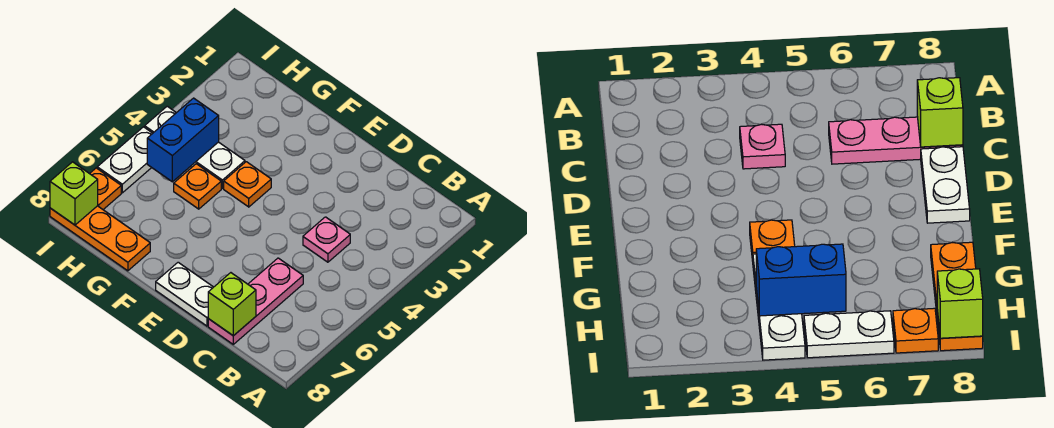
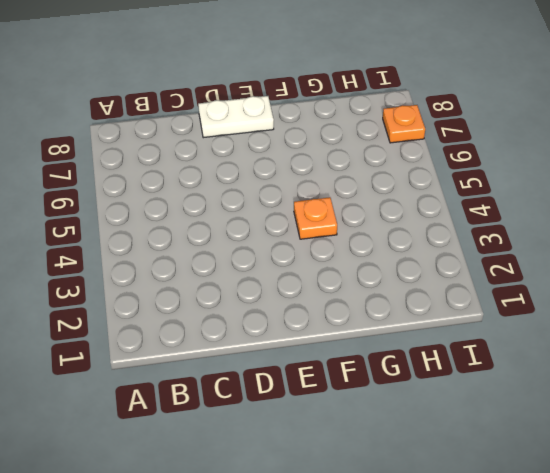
none -> pink plate C4 level 1
none -> pink plate C6:C8 level 1
none -> white plate G4:I4 level 1

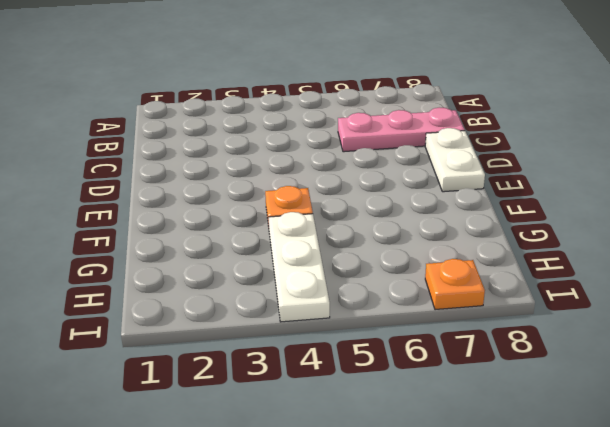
none -> pink plate C4 level 1
none -> orange plate G5 level 1
none -> orange plate G8:I8 level 1

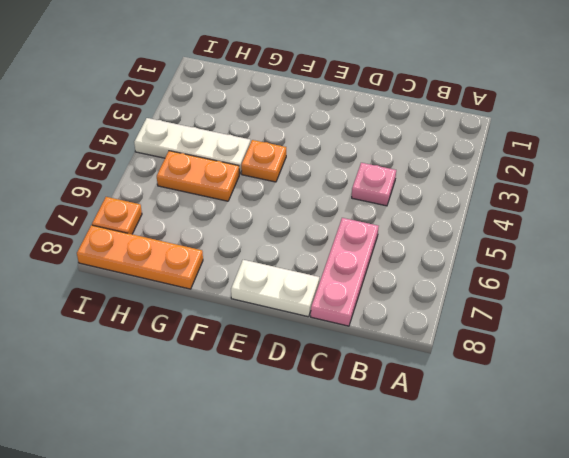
orange plate G5:H5 level 1 -> orange plate G5 level 1
none -> white plate I5:I6 level 1
none -> lime brick C8 level 2
none -> blue brick H4:H5 level 2

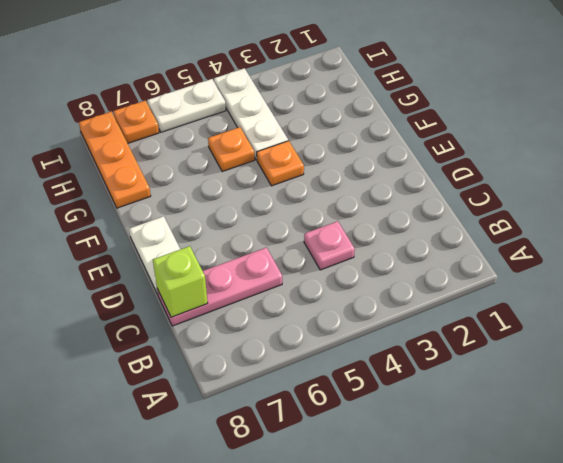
none -> blue brick H4:H5 level 2
none -> lime brick I8 level 2

